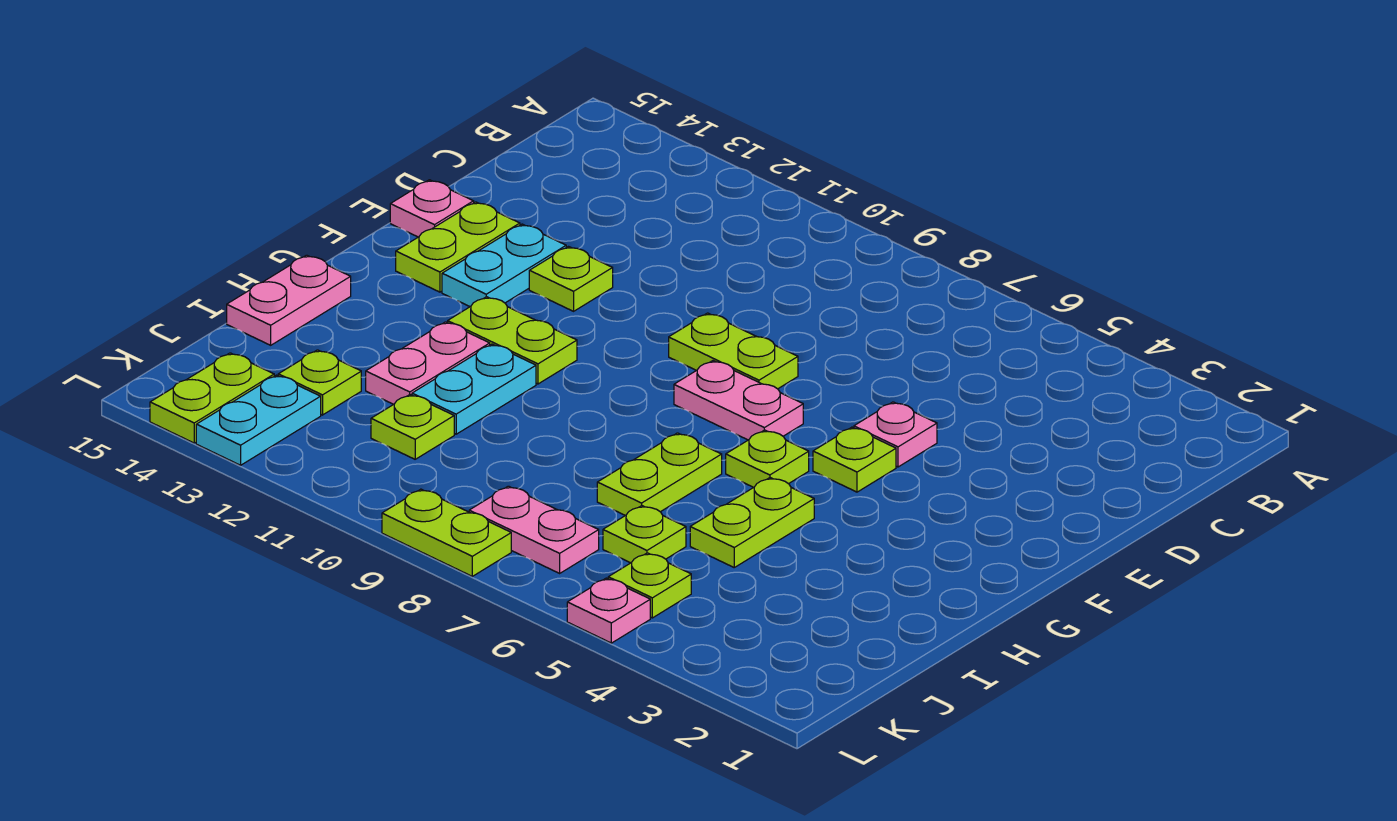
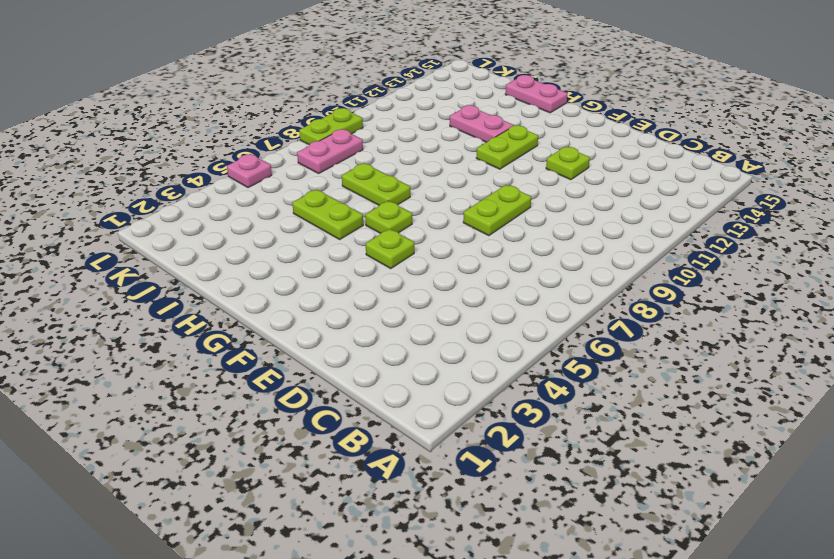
none -> pink plate E5 level 1
none -> cyan plate E13:F13 level 1
none -> lime plate E14:F14 level 1

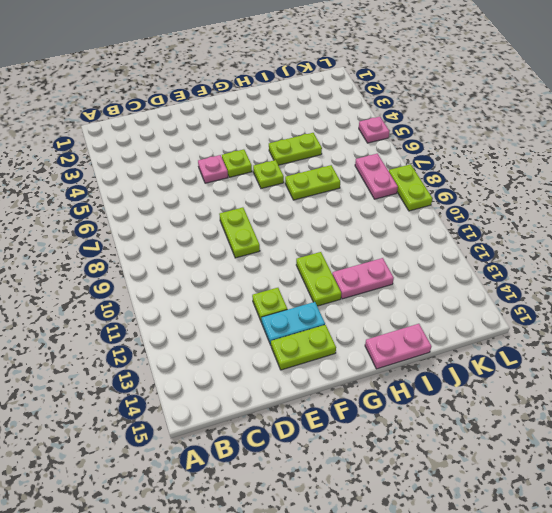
none -> pink plate E15 level 1
none -> pink plate F7:F8 level 1
none -> cyan plate H11:I11 level 1

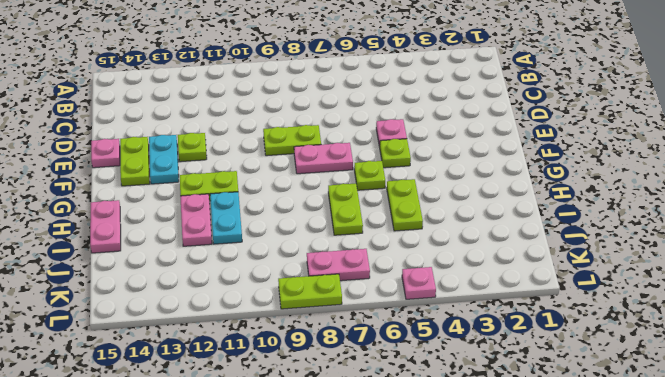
none -> lime plate J6 level 1
none -> lime plate J11 level 1
none -> lime plate J13 level 1

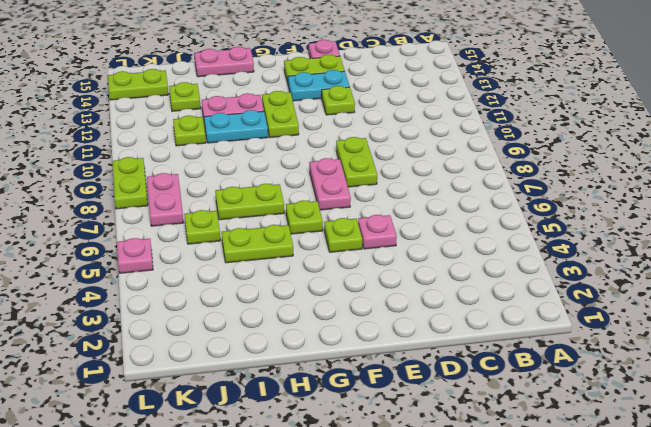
none -> lime plate K5 level 1
none -> cyan plate K13:L13 level 1

